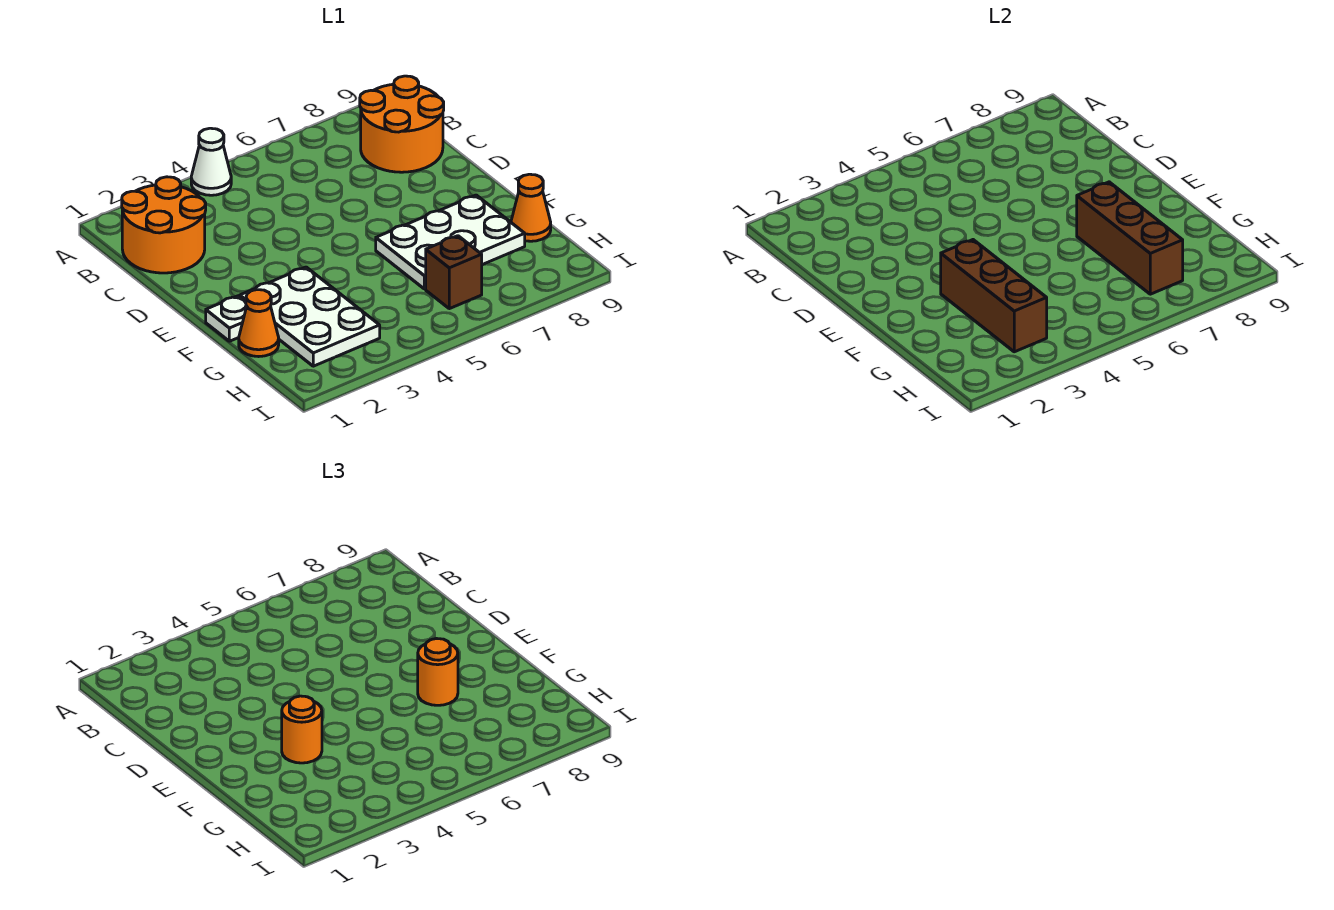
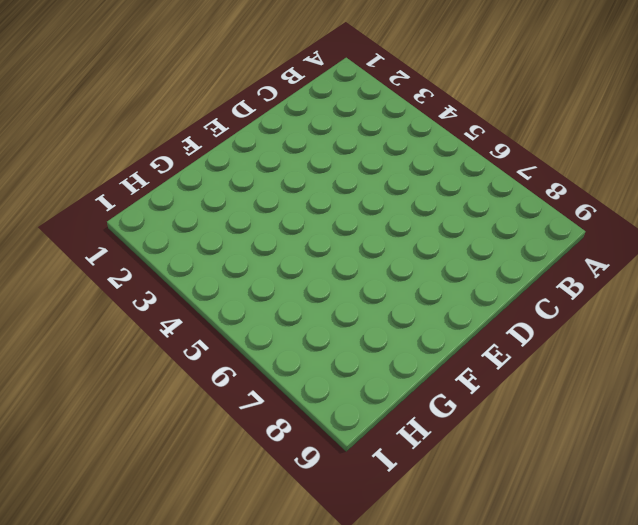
none -> white cone A4 level 1
none -> orange round brick B1:C2 level 1
none -> orange round brick B8:C9 level 1

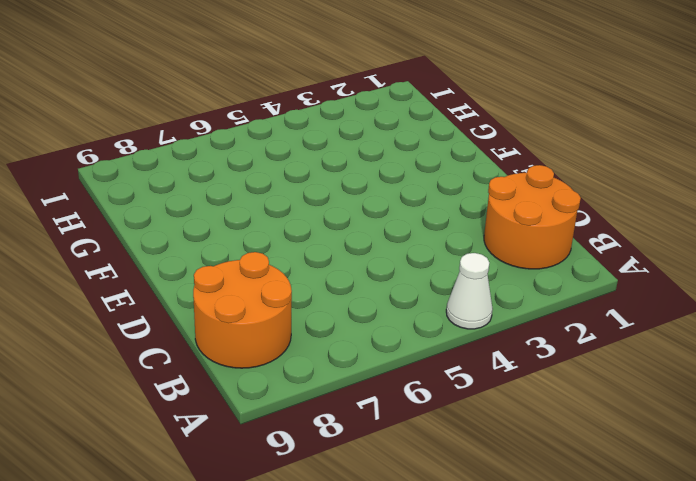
none -> white plate F1 level 1
none -> white plate F2:H3 level 1
none -> white plate F6:G8 level 1

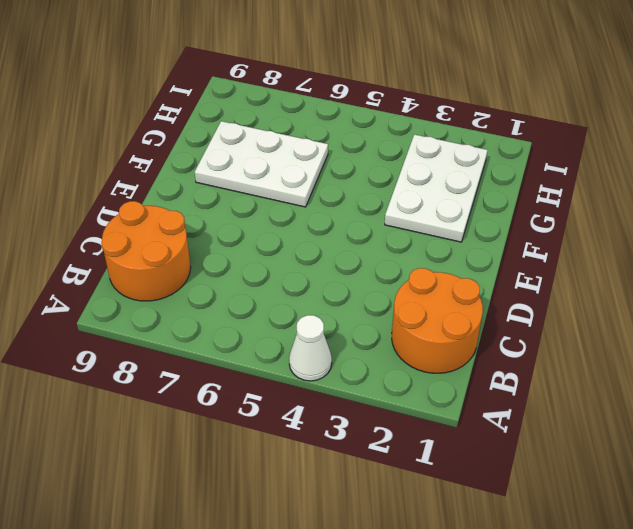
none -> white plate F1 level 1
none -> orange cone G1 level 1
none -> orange cone G9 level 1

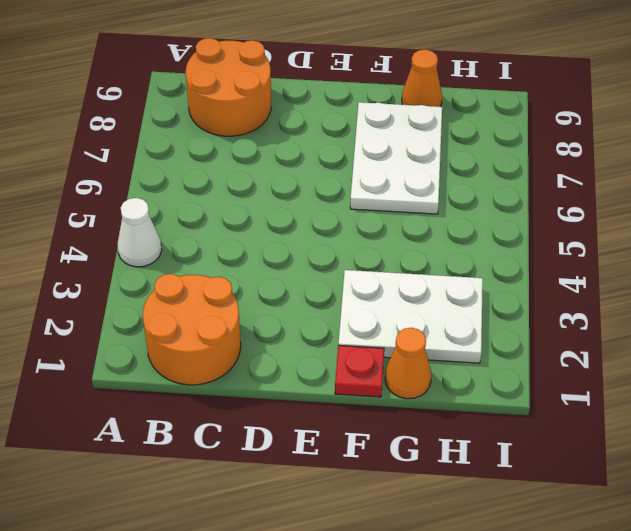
red plate F1 level 1 -> white plate F1 level 1
none -> brown brick H6 level 1
none -> brown brick F3:H3 level 2
none -> brown brick F7:H7 level 2

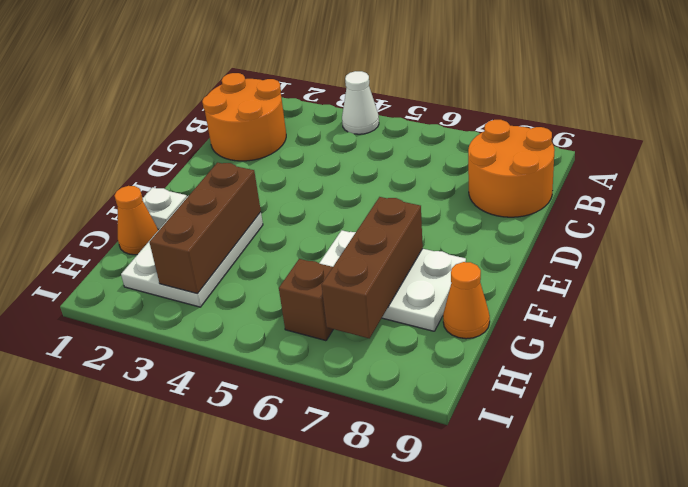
none -> orange round brick F3 level 3
none -> orange round brick F7 level 3

